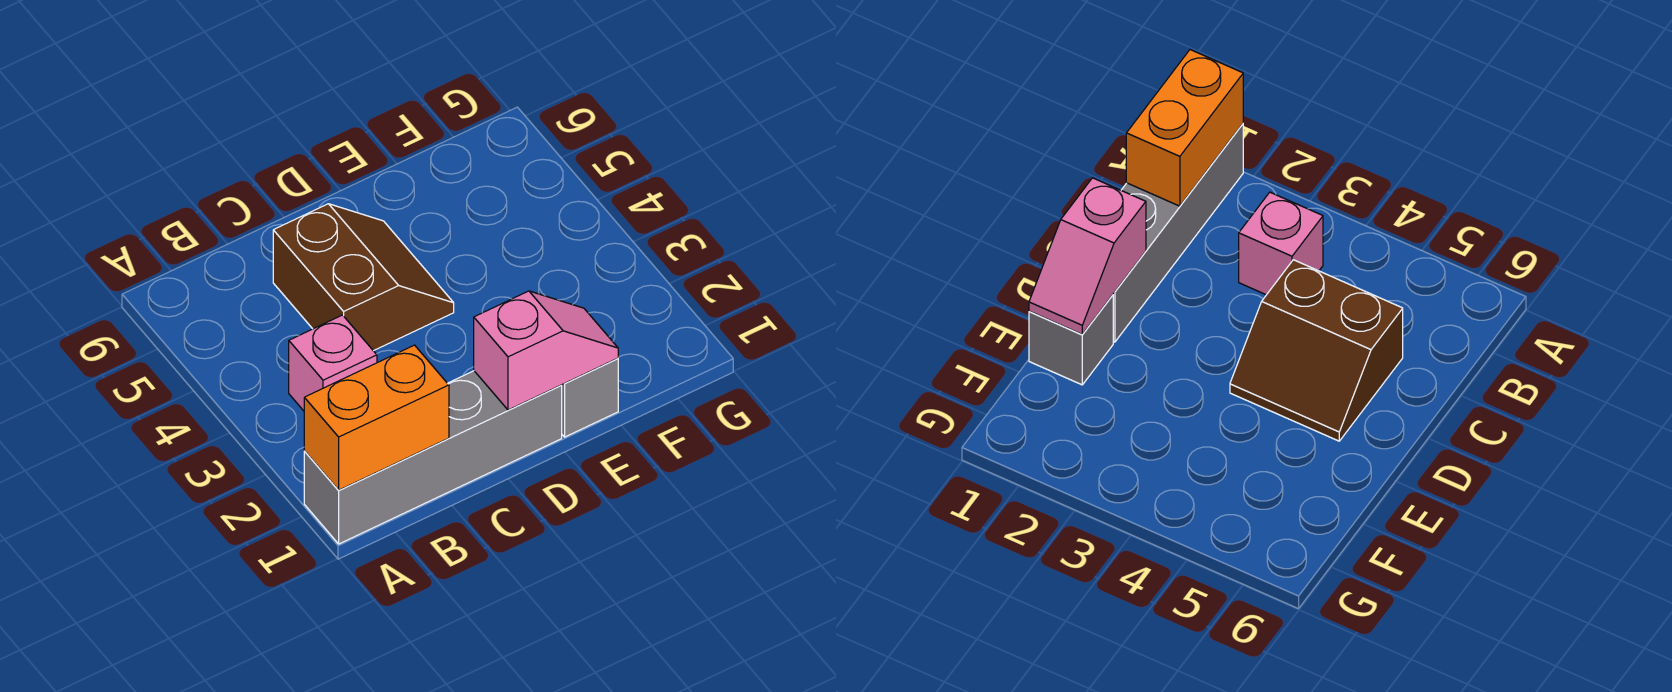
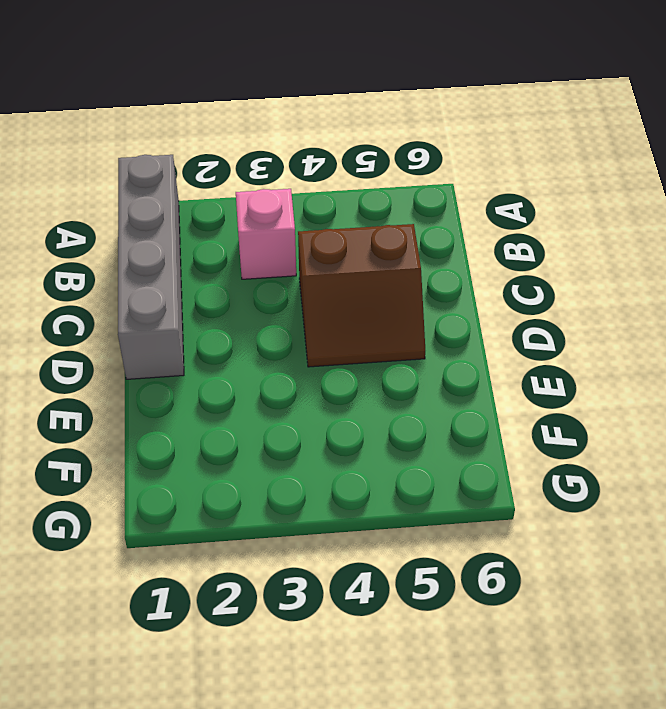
none -> grey brick E1 level 1
none -> orange brick A1:B1 level 2

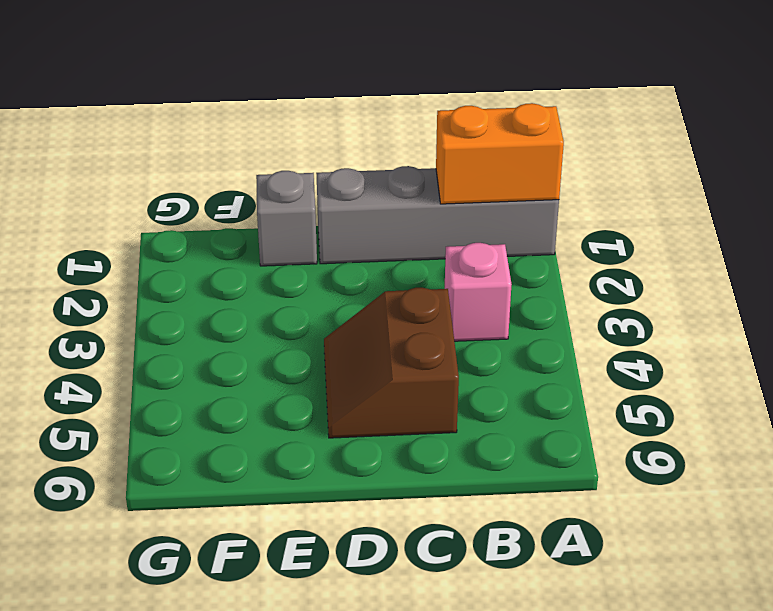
none -> pink slope D1:E1 level 2 top D

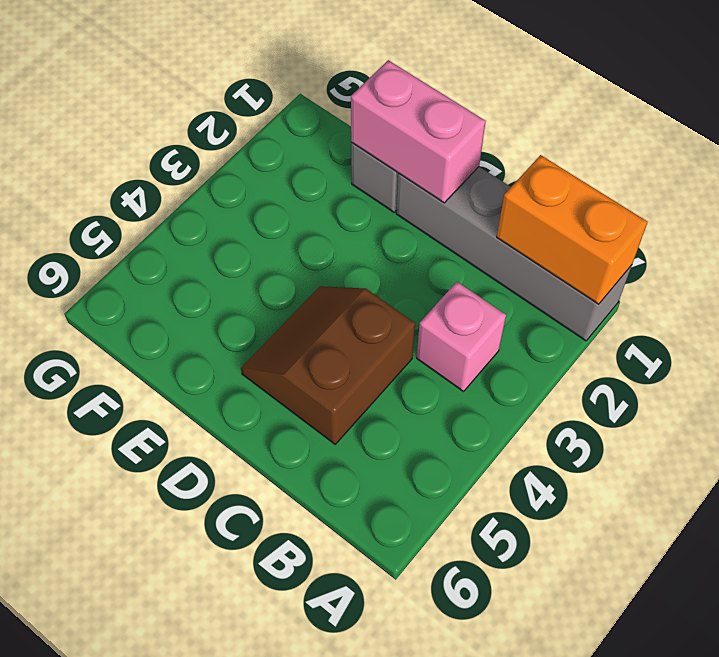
pink brick D1:E1 level 2 -> pink slope D1:E1 level 2 top D

